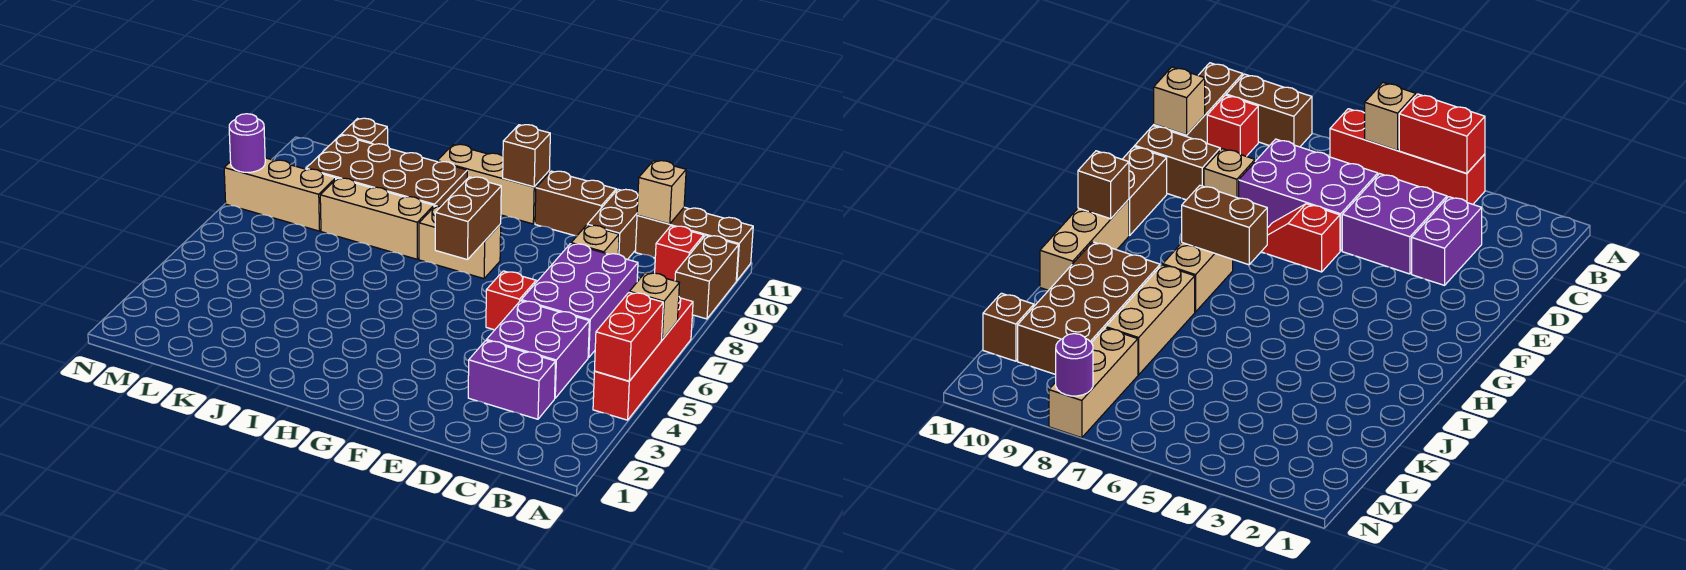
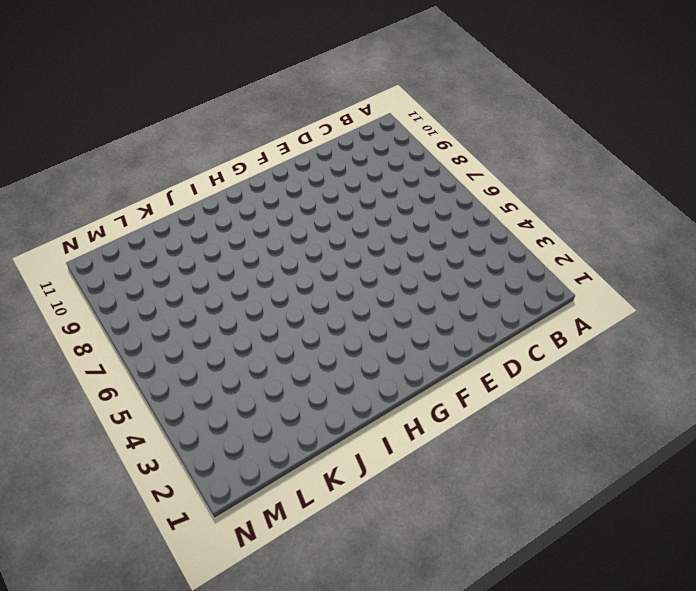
none -> red brick A4:A7 level 1
none -> brown brick A9:A10 level 1
none -> brown brick A11:C11 level 1

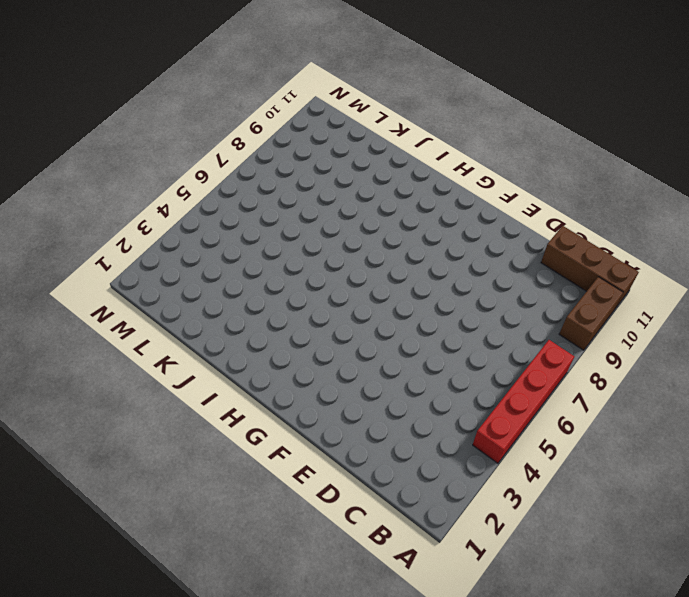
none -> red brick B10 level 1
none -> purple brick C3:D3 level 1
none -> purple brick C4:D5 level 1

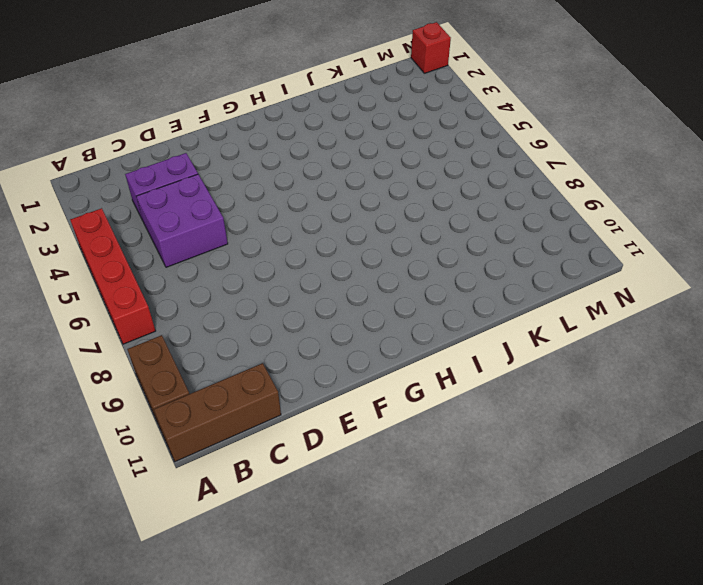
red brick N1 level 1 -> red brick B10 level 1
none -> purple brick C6:D8 level 1
none -> tan brick D9 level 1
none -> brown brick D10:D11 level 1

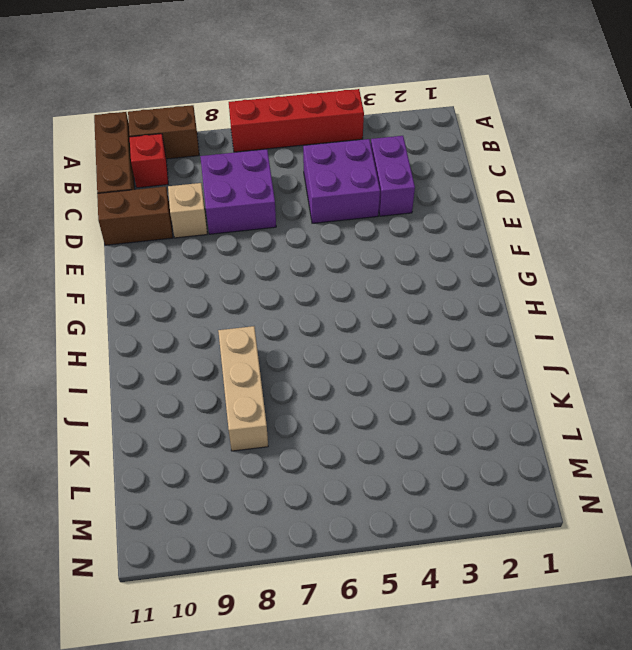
purple brick C7:D8 level 1 -> purple brick C6:D8 level 1
none -> red slope E6:E7 level 1 top 6
none -> brown brick E11:F11 level 1
none -> tan brick G8:H8 level 1

